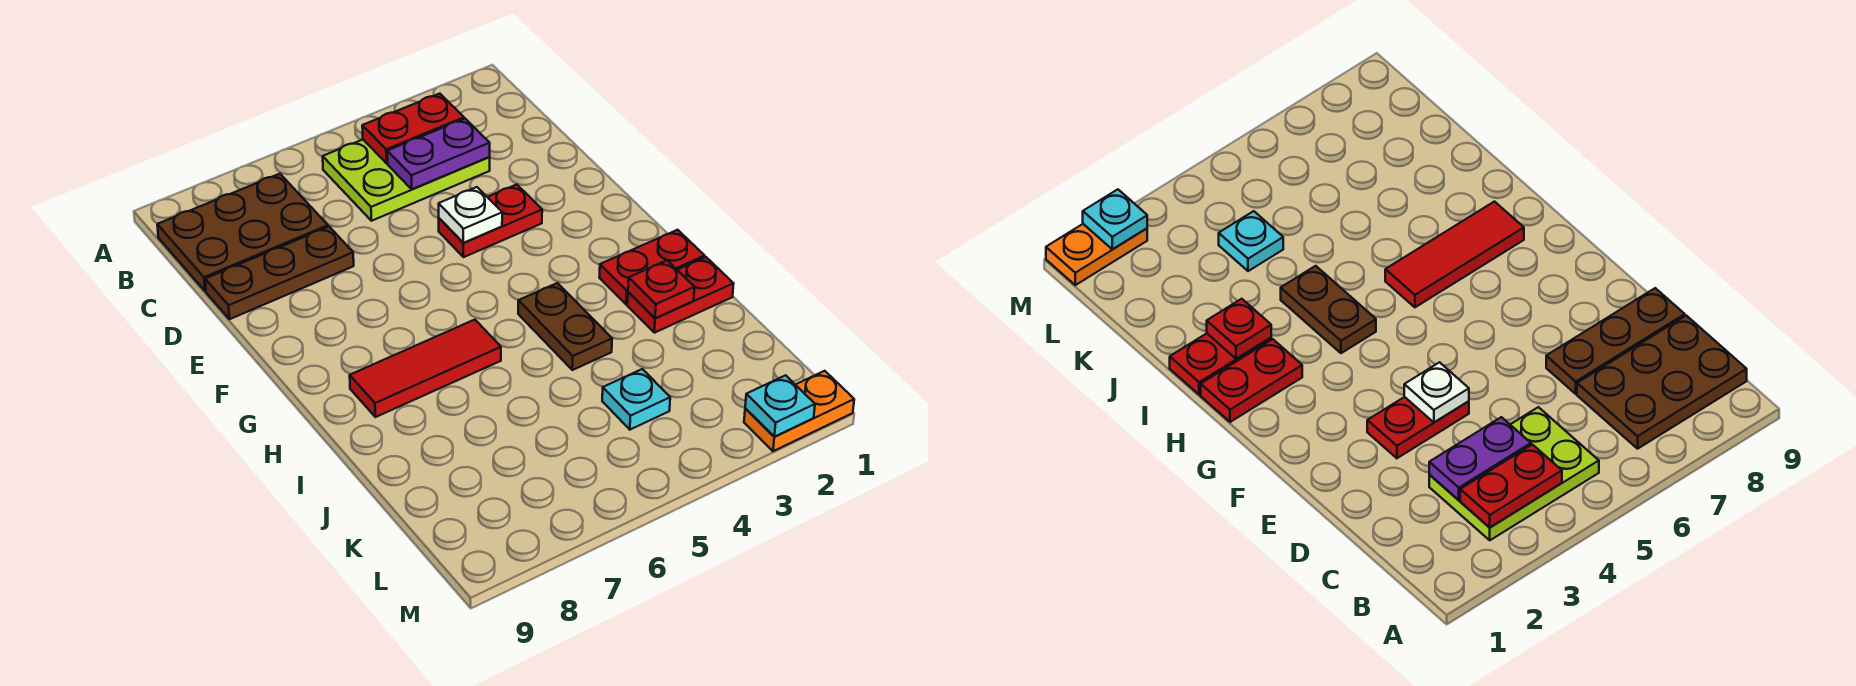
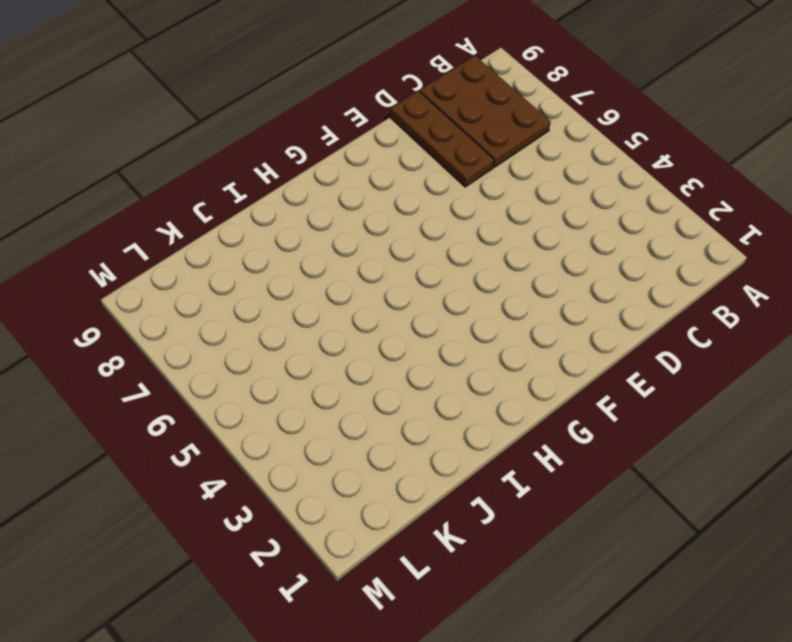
none -> lime plate B3:C5 level 1
none -> red plate E3:E4 level 1
none -> red plate H1:H2 level 1

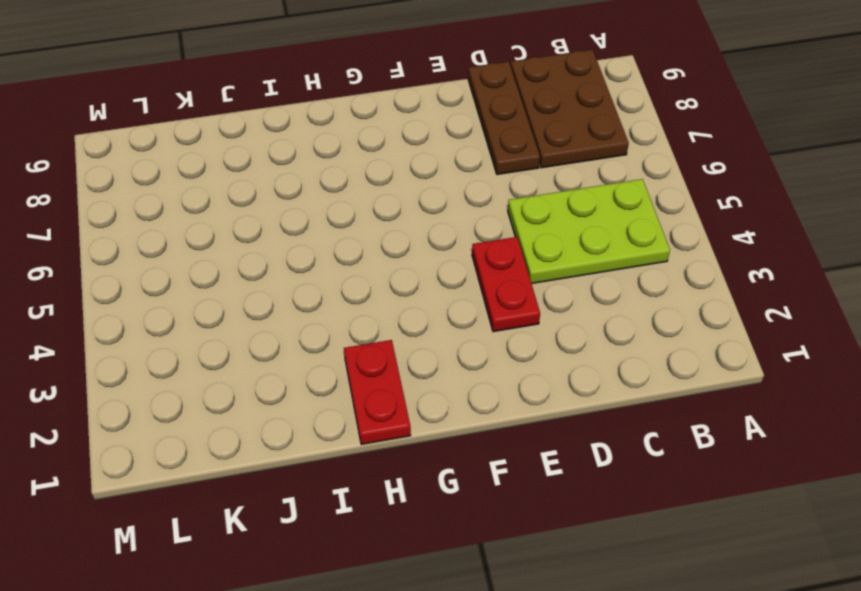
lime plate B4:D5 level 1 -> lime plate B3:C5 level 1
none -> brown plate H4:I4 level 1
none -> red tile H6:H8 level 1
none -> red plate I1:I2 level 1

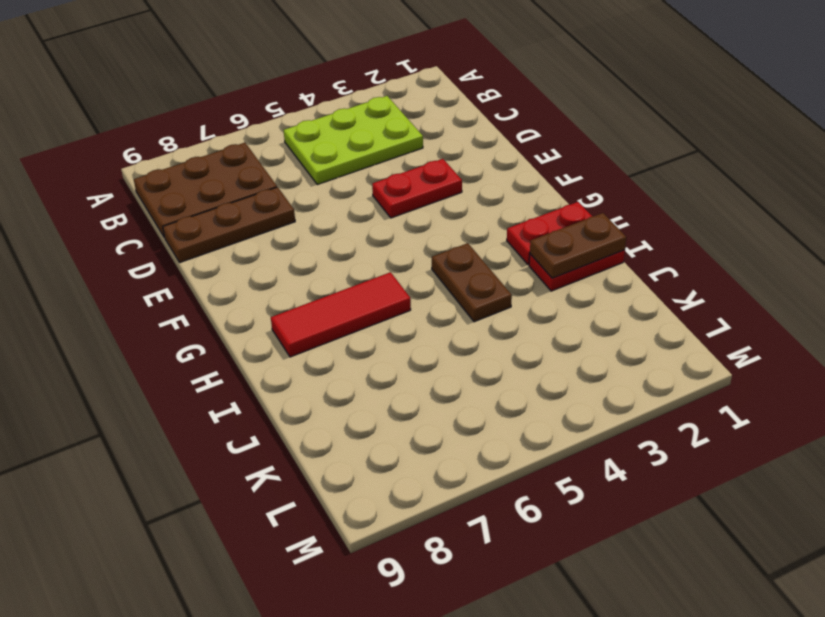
brown plate I1:I2 level 2 -> red plate I2 level 2
none -> cyan plate K4 level 1
none -> orange plate M1:M2 level 1
none -> red plate B3:B4 level 2

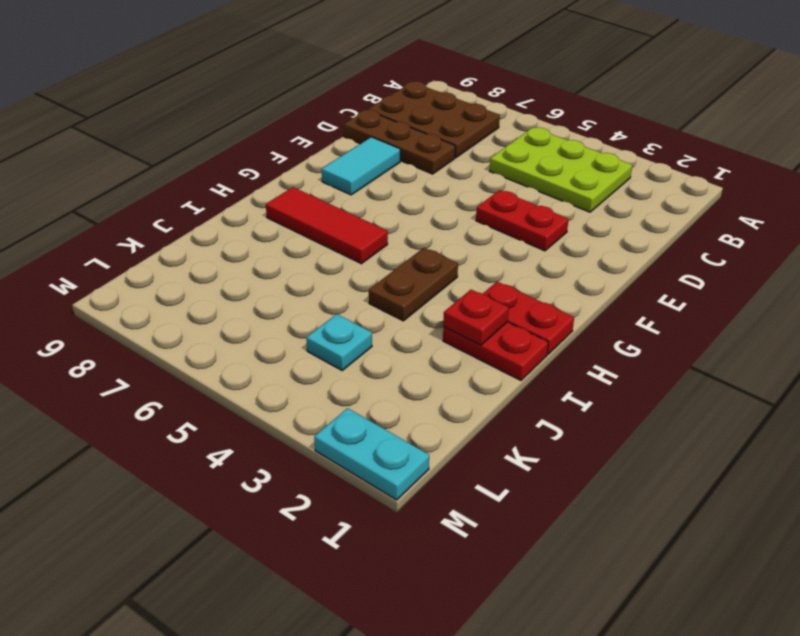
cyan tile E8:F8 level 1 -> none
cyan plate M1:M2 level 1 -> orange plate M1:M2 level 1
none -> red plate B3:B4 level 2
none -> purple plate C3:C4 level 2
none -> white plate E4 level 2

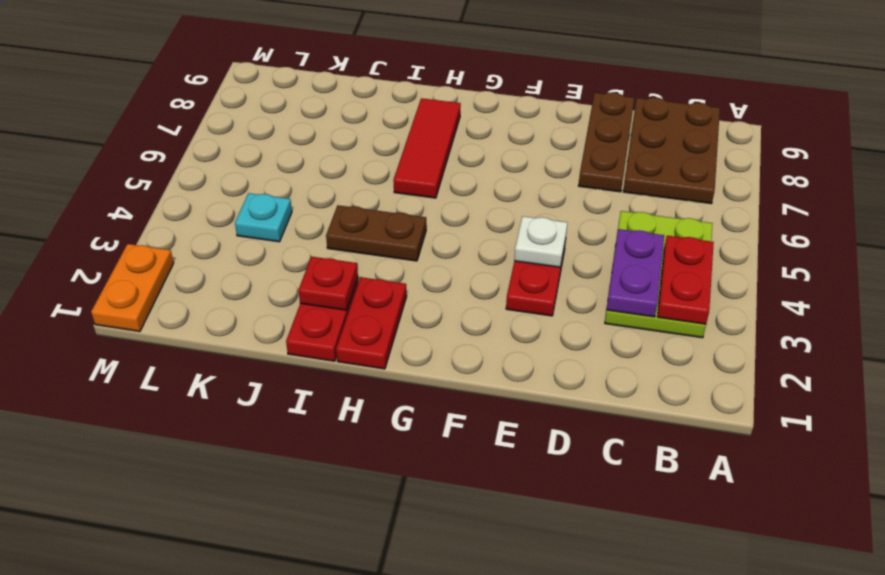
none -> cyan plate M2 level 2

